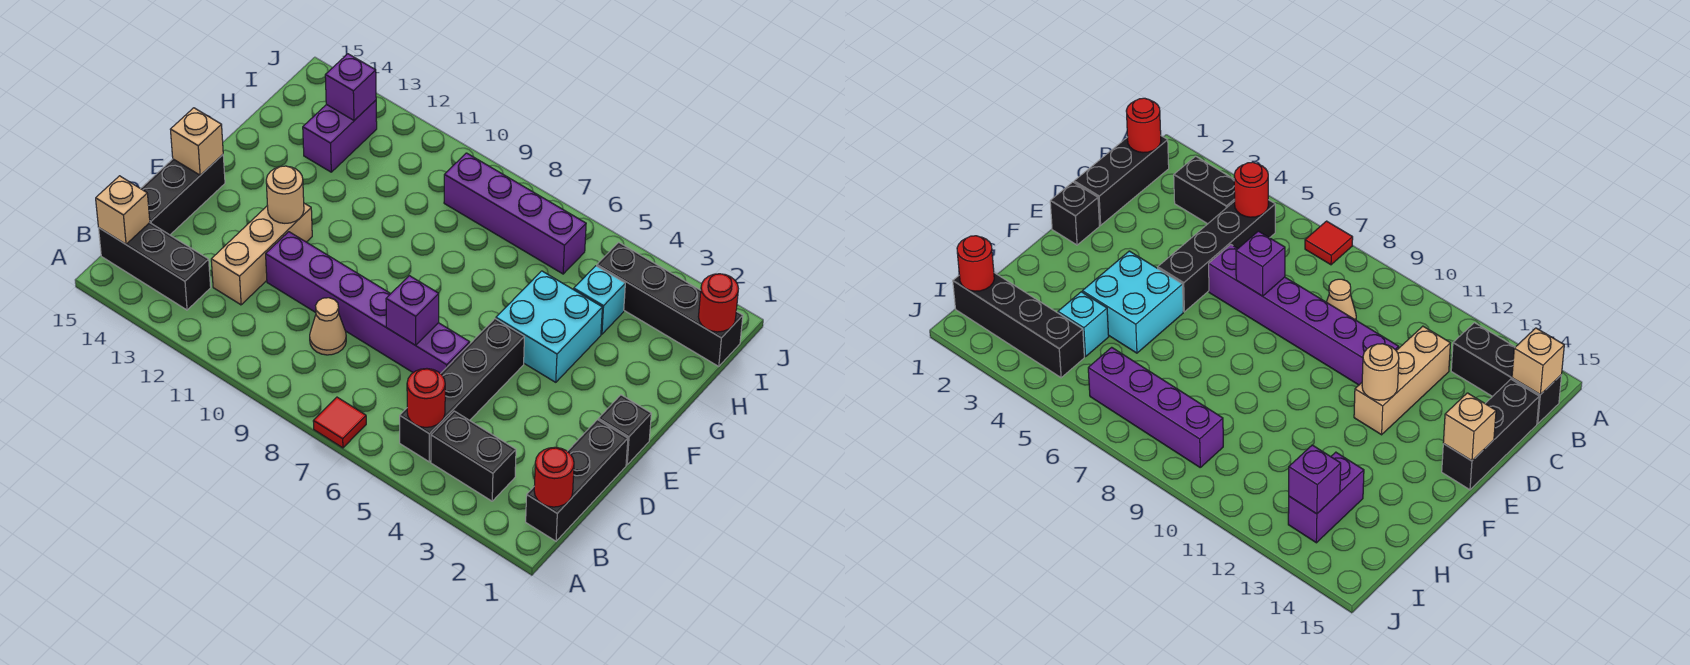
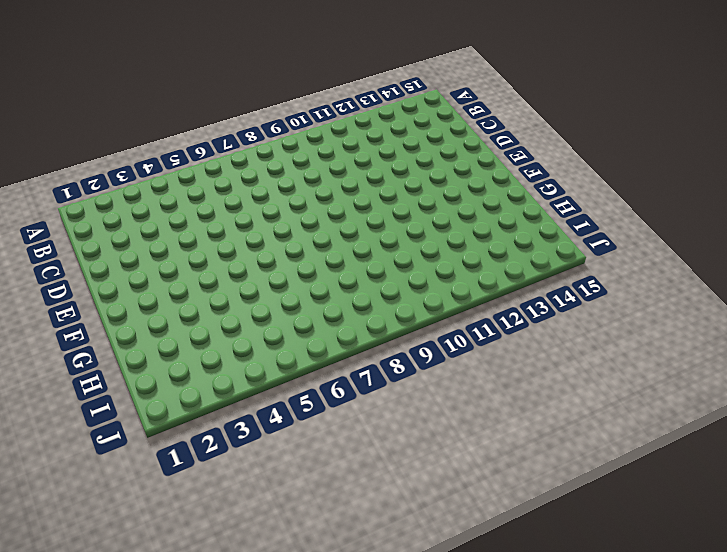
none -> red tile A7 level 1
none -> black brick B1:D1 level 1
none -> black brick B3:B4 level 1

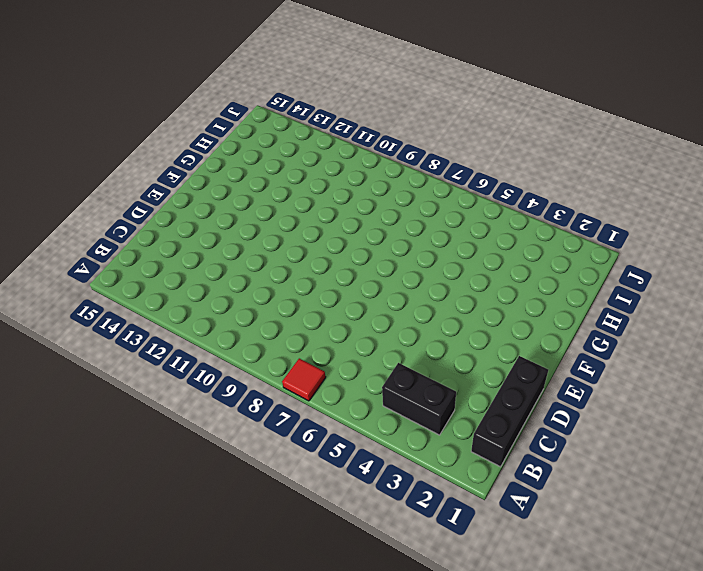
none -> black brick B5:E5 level 1
none -> black brick B13:B15 level 1
none -> tan cone C9 level 1

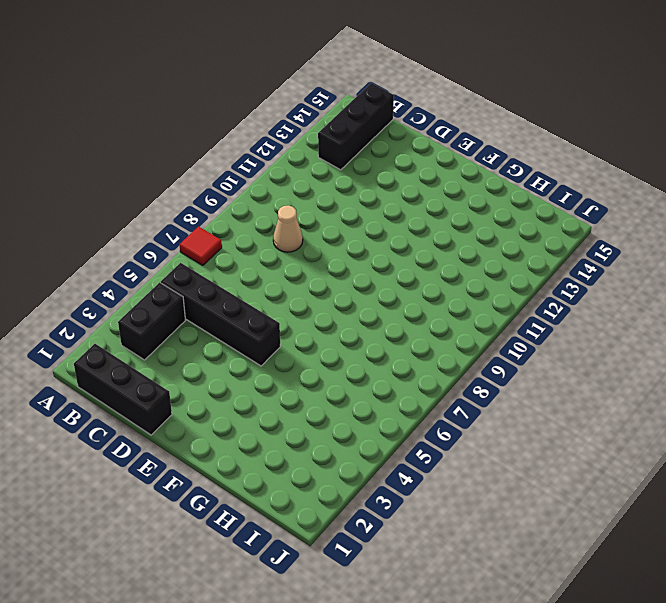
none -> tan brick C12:E12 level 1
none -> black brick C15:E15 level 1
none -> purple brick D6:D11 level 1

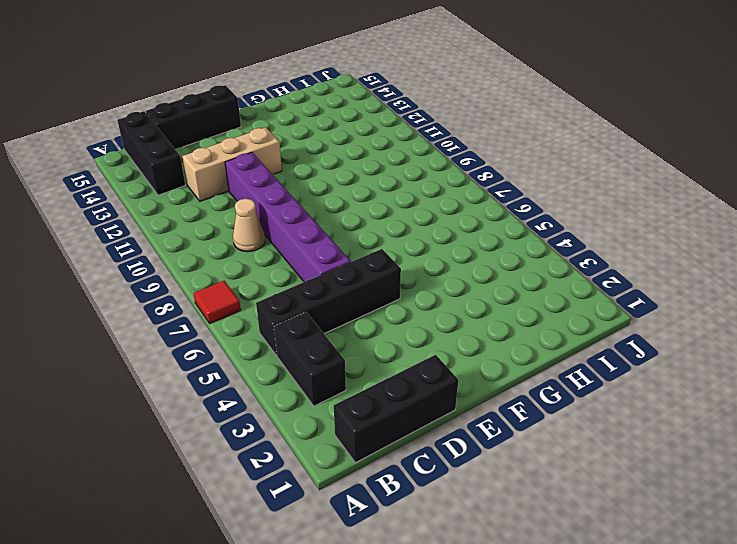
none -> black brick E1 level 1
none -> cyan brick F4:G5 level 1
none -> cyan brick H4 level 1

